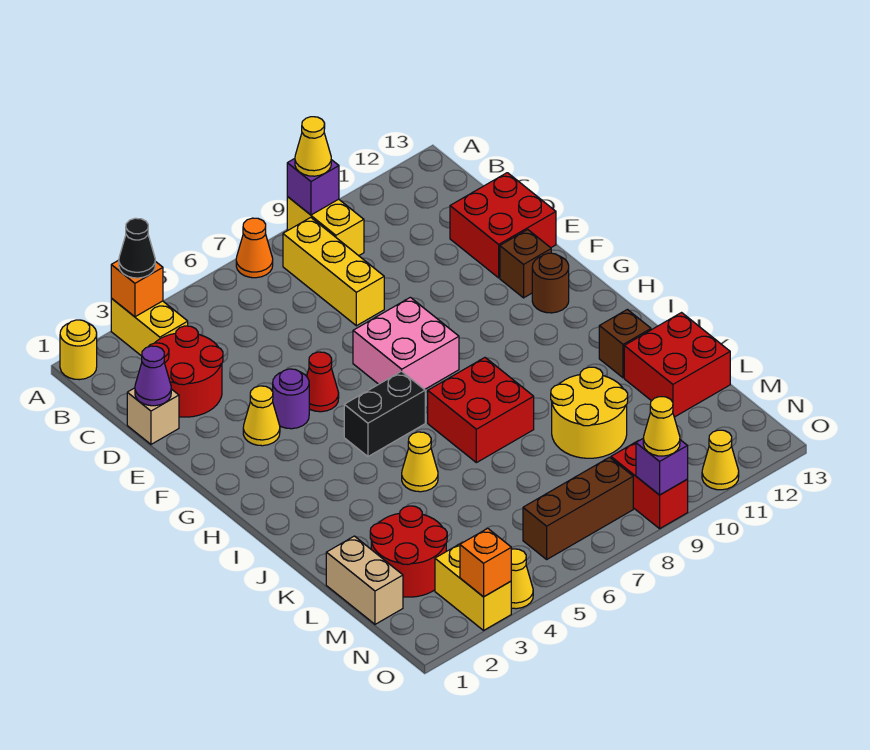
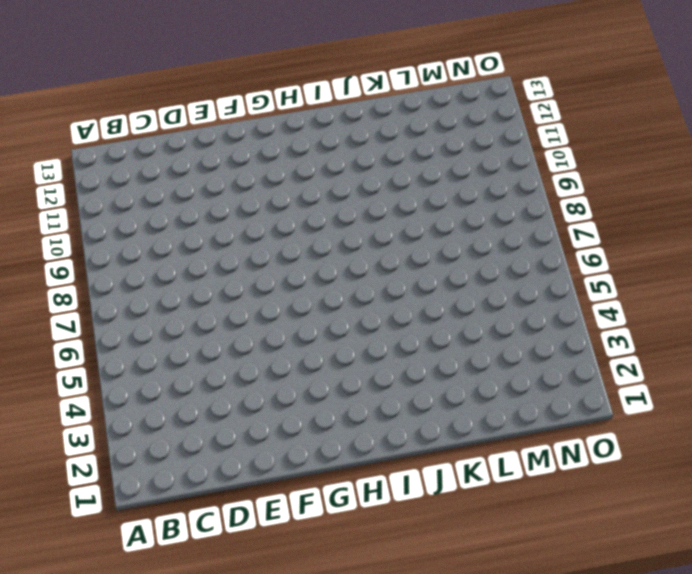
none -> yellow round brick A1 level 1
none -> yellow brick A3:B3 level 1
none -> orange cone A7 level 1
none -> yellow brick A9:B9 level 1

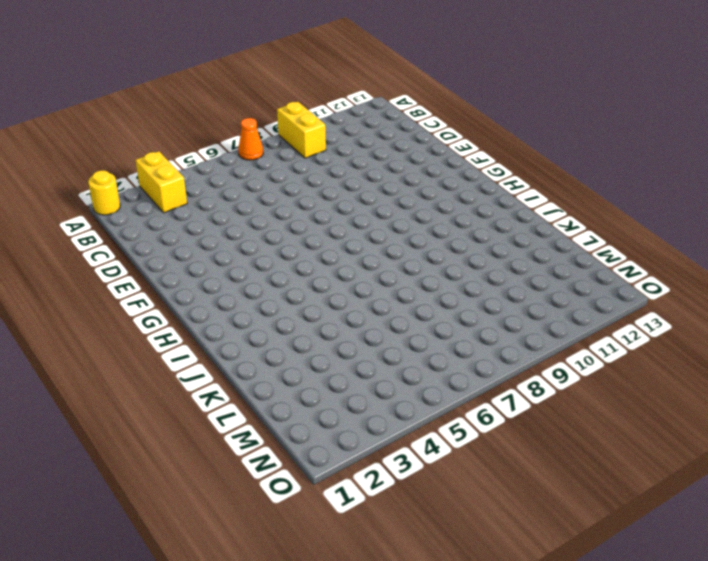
none -> yellow brick B8:D8 level 1
none -> red round brick C2:D3 level 1
none -> tan brick D1 level 1
none -> red brick D12:E13 level 1

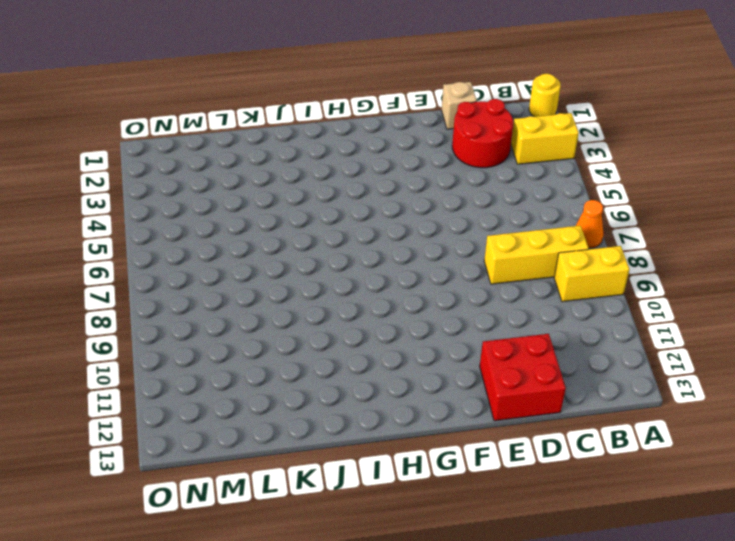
none -> yellow cone F3 level 1
none -> purple round brick F4 level 1
none -> red cone F5 level 1
none -> pink brick F7:G8 level 1

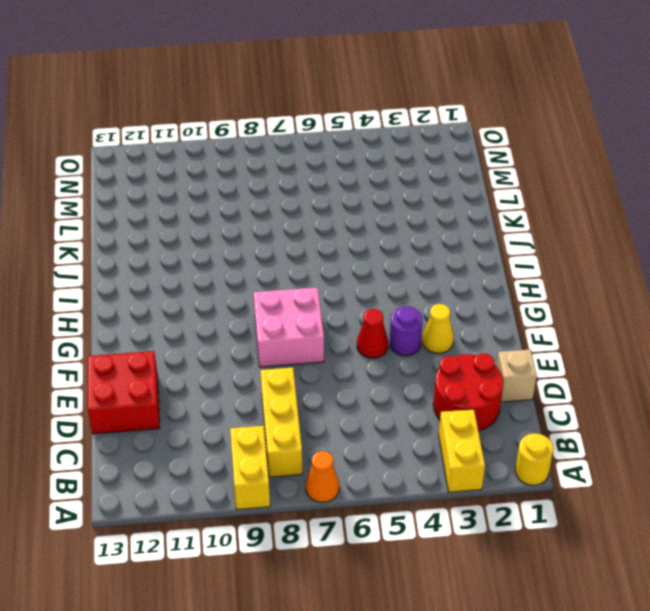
none -> brown brick F12 level 1
none -> brown round brick G12 level 1
none -> black brick H5:H6 level 1
none -> red brick I7:J8 level 1

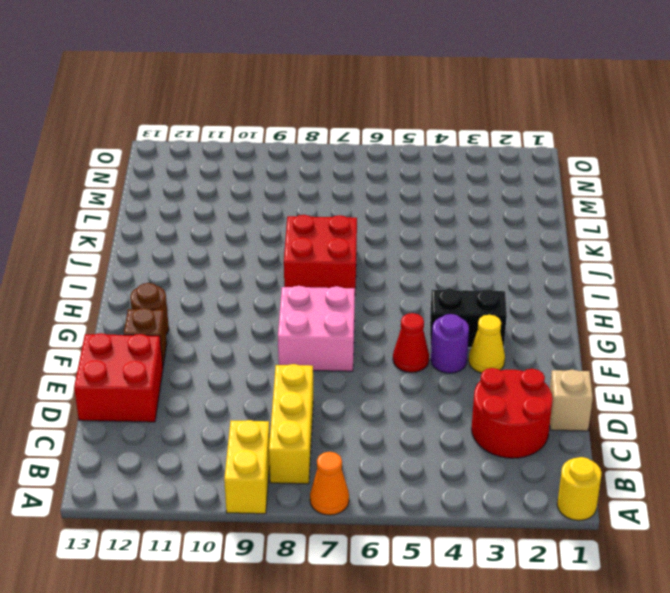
black brick G3:G4 level 1 -> black brick H5:H6 level 1
none -> yellow brick A3:B3 level 1
none -> yellow cone J5 level 1
none -> brown brick J12 level 1
none -> yellow round brick K9:L10 level 1

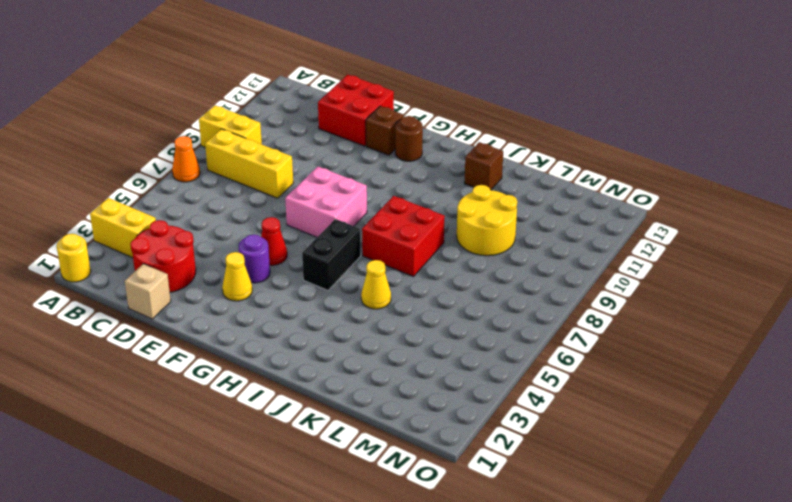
none -> red brick K12:L13 level 1
none -> tan brick L1:M1 level 1
none -> red round brick L2:M3 level 1
none -> yellow brick N3:O3 level 1

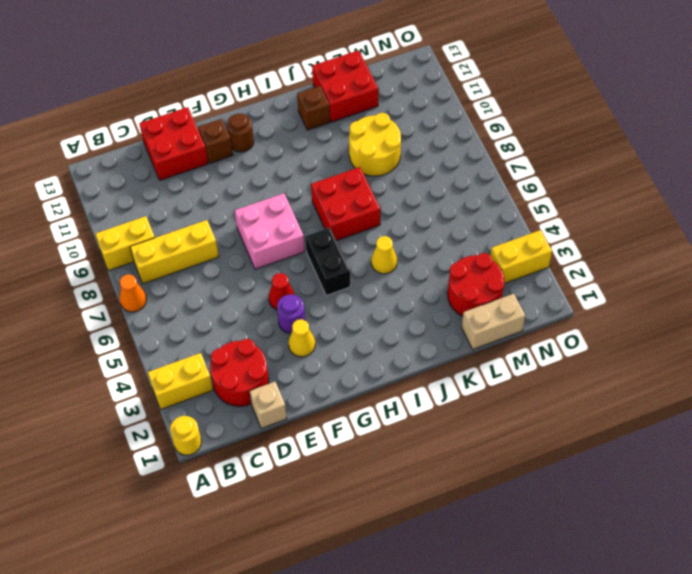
none -> brown brick N6:N8 level 1
none -> red brick N9:O9 level 1
none -> yellow cone O4 level 1
none -> yellow cone O11 level 1

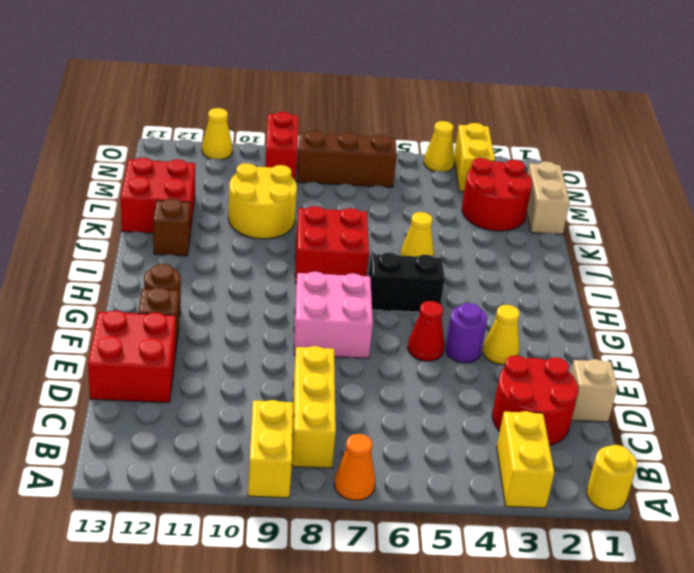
none -> orange brick A3 level 2
none -> purple brick A9 level 2
none -> purple cone D1 level 2
none -> orange brick O3 level 2

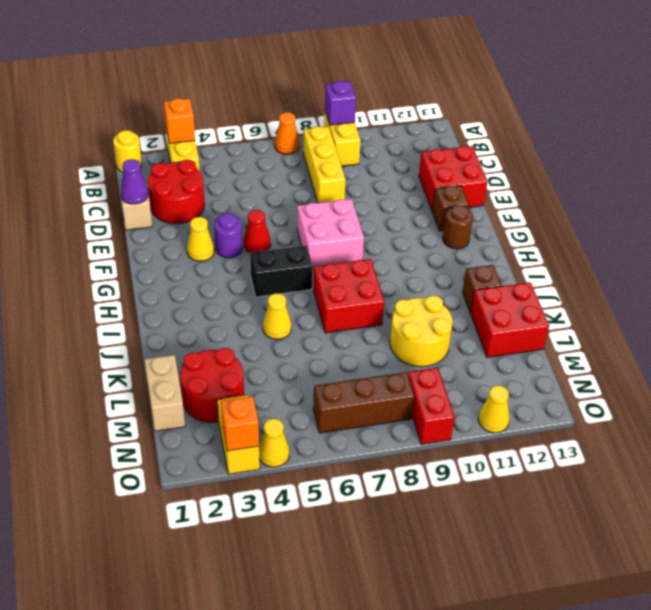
none -> purple brick O9 level 2
none -> black cone A3 level 3
none -> yellow cone A9 level 3
none -> yellow cone O9 level 3

